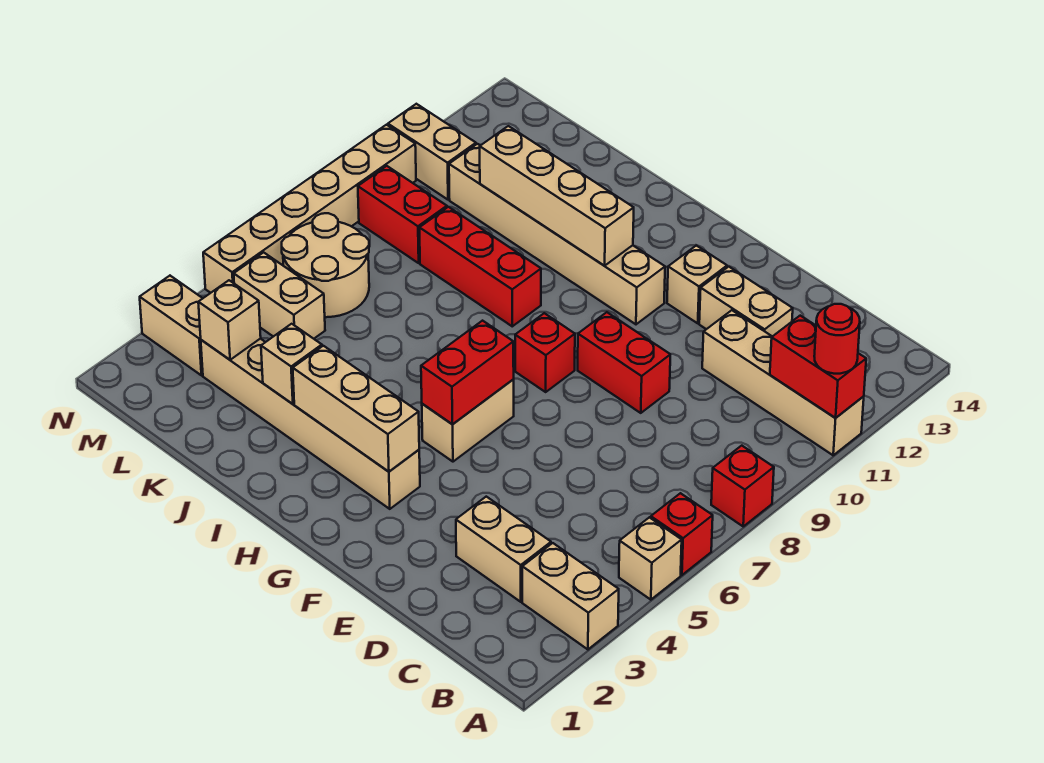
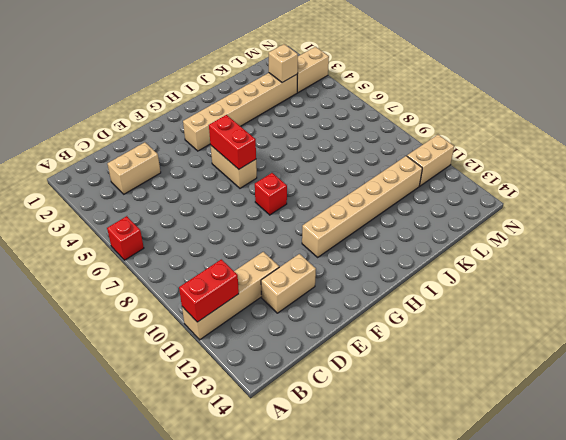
none -> tan brick A3:B3 level 1
none -> tan brick A5 level 1
none -> red brick A8 level 1

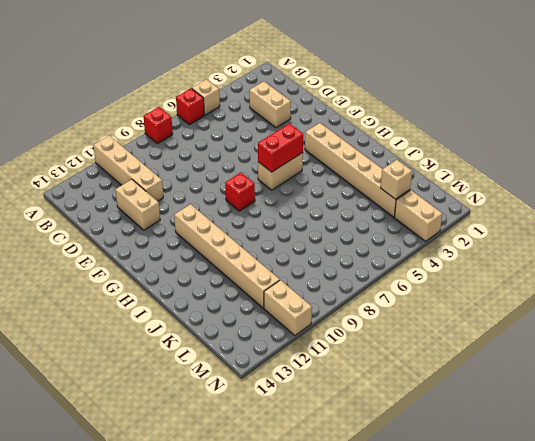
none -> tan brick A3:B3 level 1
none -> red brick E9:F9 level 1
none -> tan brick F12 level 1

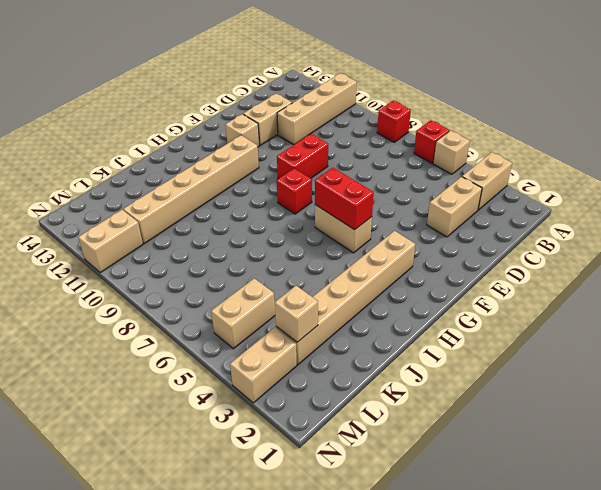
none -> red brick I9:K9 level 1
none -> tan round brick L6:M7 level 1
none -> red brick L9:M9 level 1

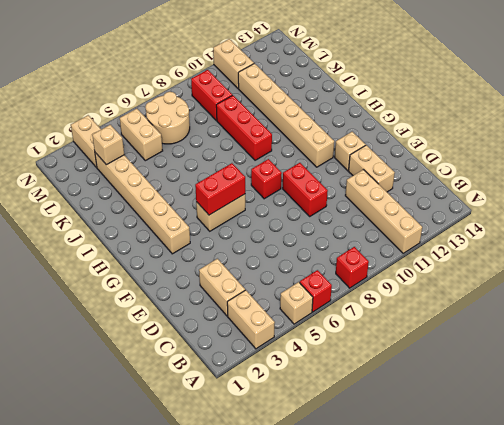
none -> tan brick N5:N10 level 1
none -> red brick A11:B11 level 2
none -> tan brick G3:I3 level 2

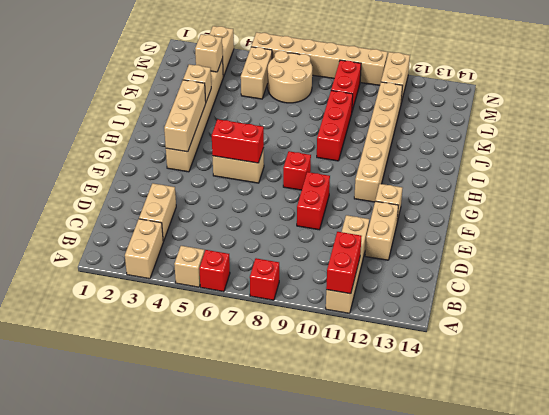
none -> tan brick H11:K11 level 2
none -> red round brick A11 level 3

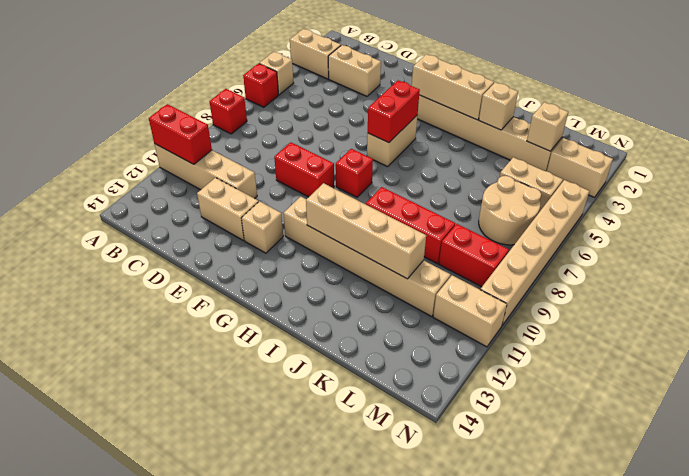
none -> red round brick A11 level 3

